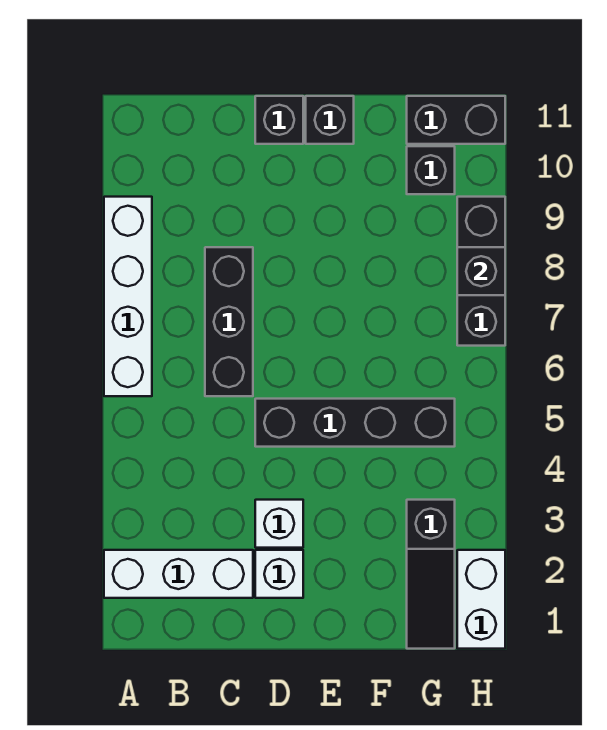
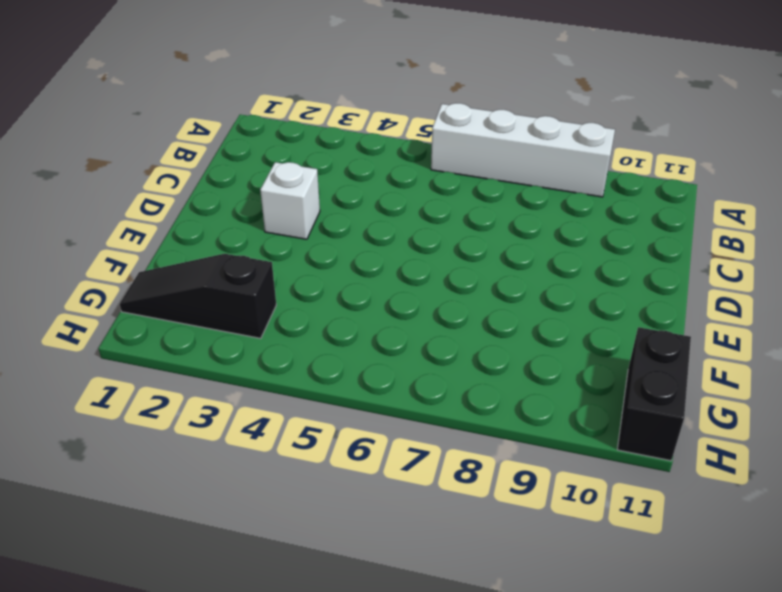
none -> white brick A2:C2 level 1
none -> black brick C6:C8 level 1
none -> white brick D2 level 1

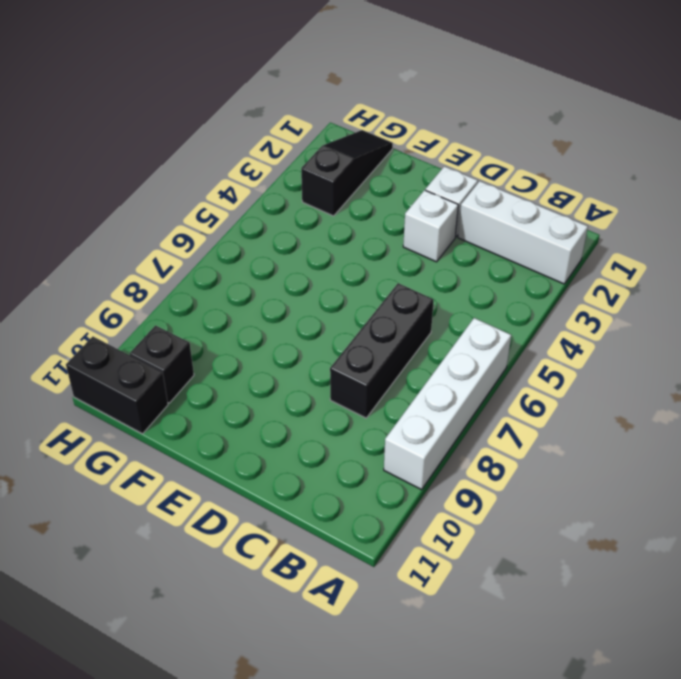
none -> black brick D5:G5 level 1
none -> black brick D11 level 1
none -> black brick E11 level 1

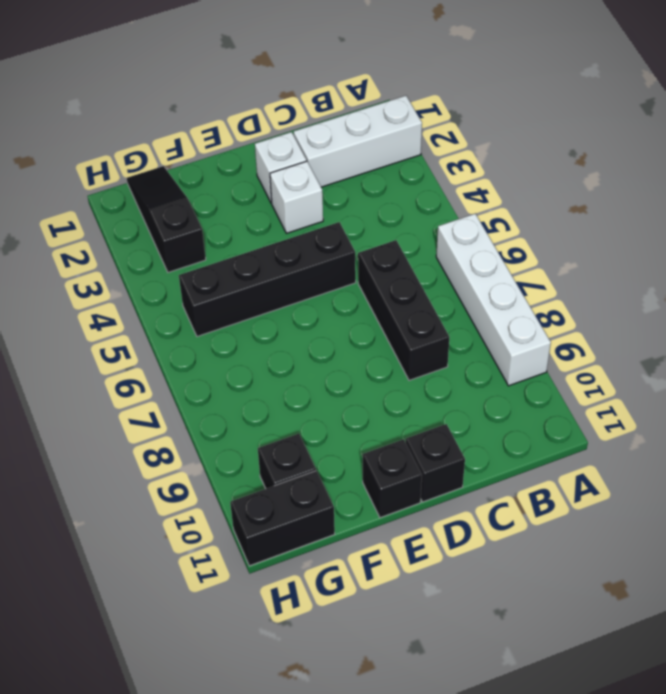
none -> white brick H1:H2 level 1
none -> black brick H7:H9 level 1
none -> black brick H8 level 2

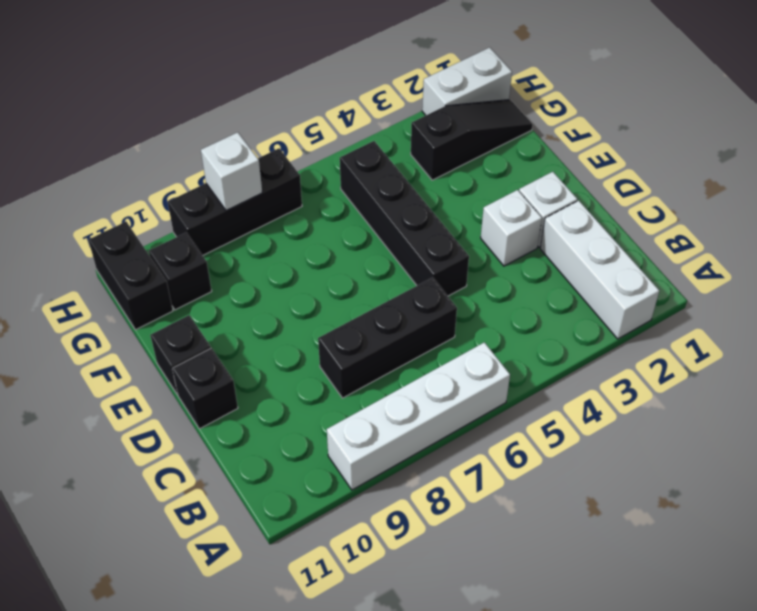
white brick H8 level 2 -> black brick H8 level 2

